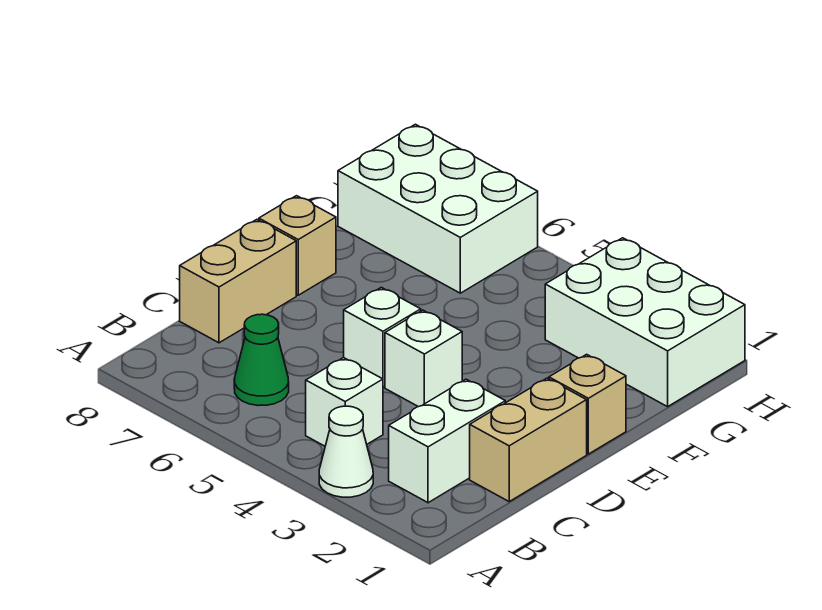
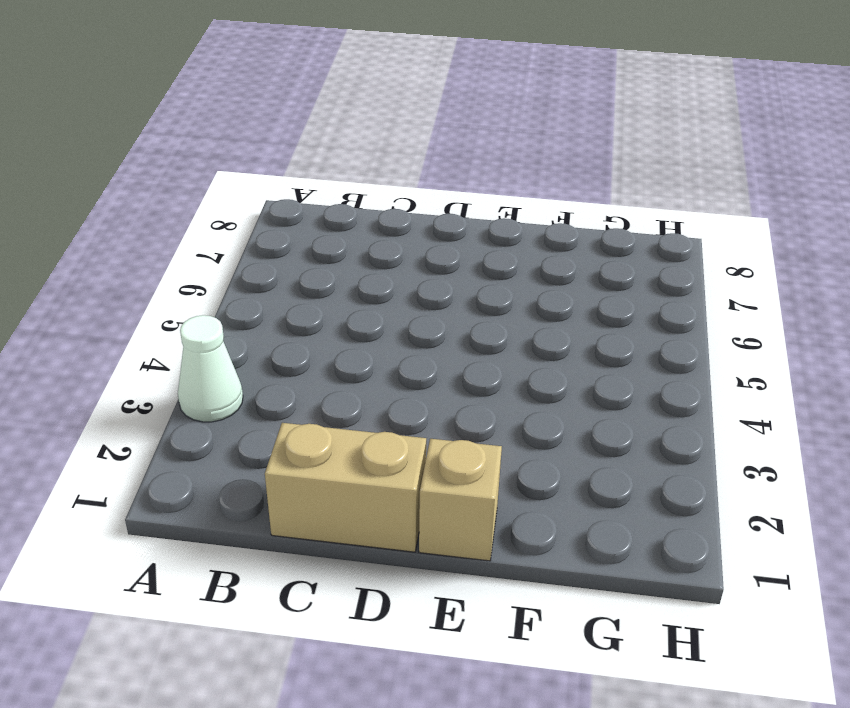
none -> white brick B2:C2 level 1
none -> white brick B4 level 1
none -> green cone B6 level 1

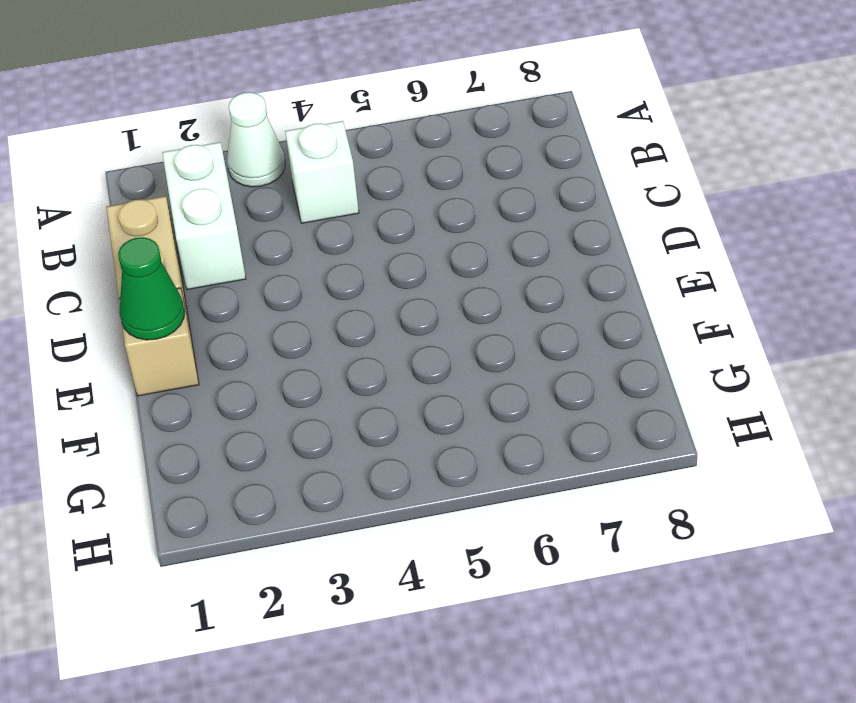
green cone E1 level 2 -> green cone B6 level 1
none -> tan brick C8:D8 level 1
none -> white brick D4 level 1
none -> white brick D5 level 1

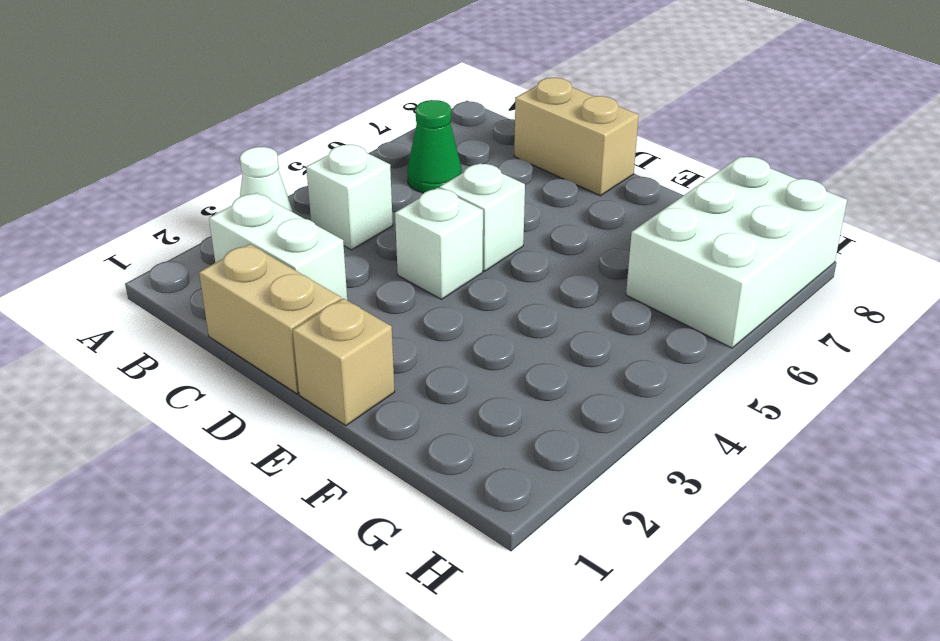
none -> tan brick E8 level 1
none -> white brick G1:H3 level 1

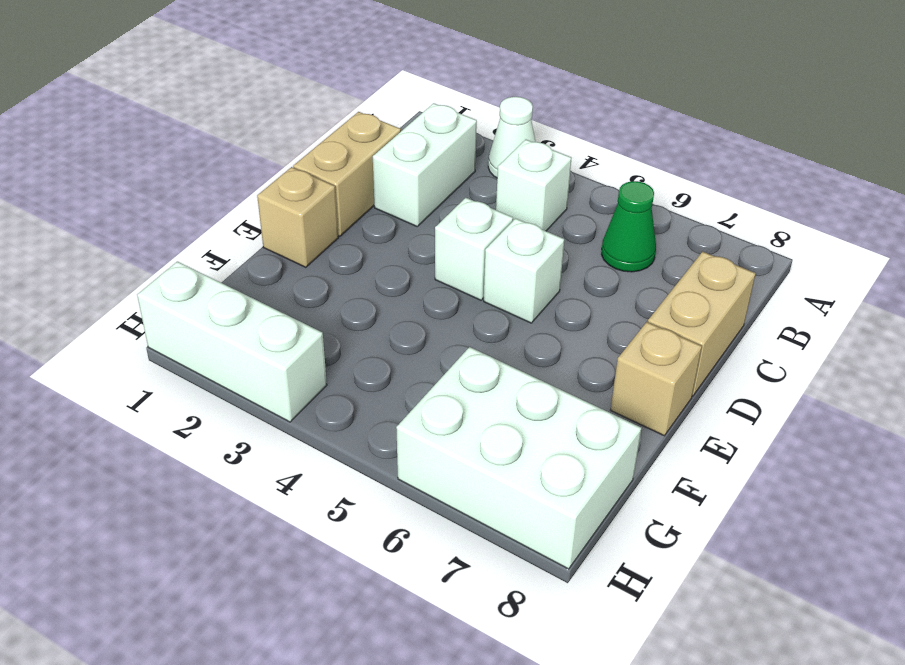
white brick H1:H3 level 1 -> white brick G1:H3 level 1

